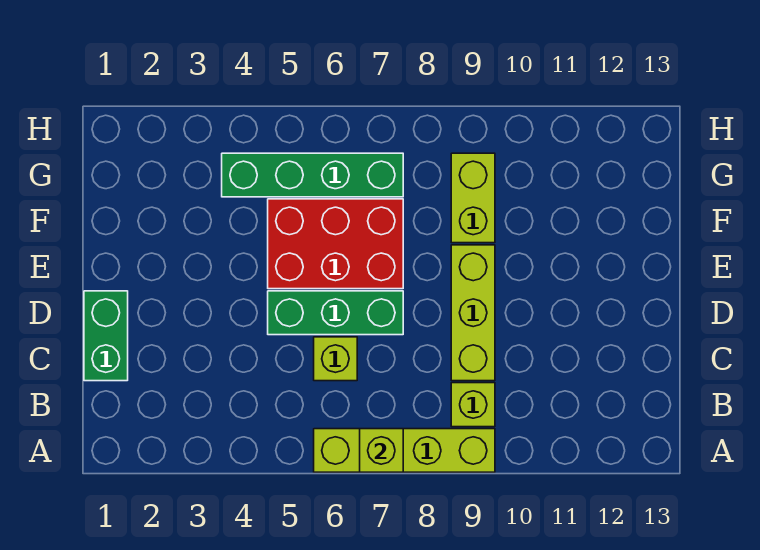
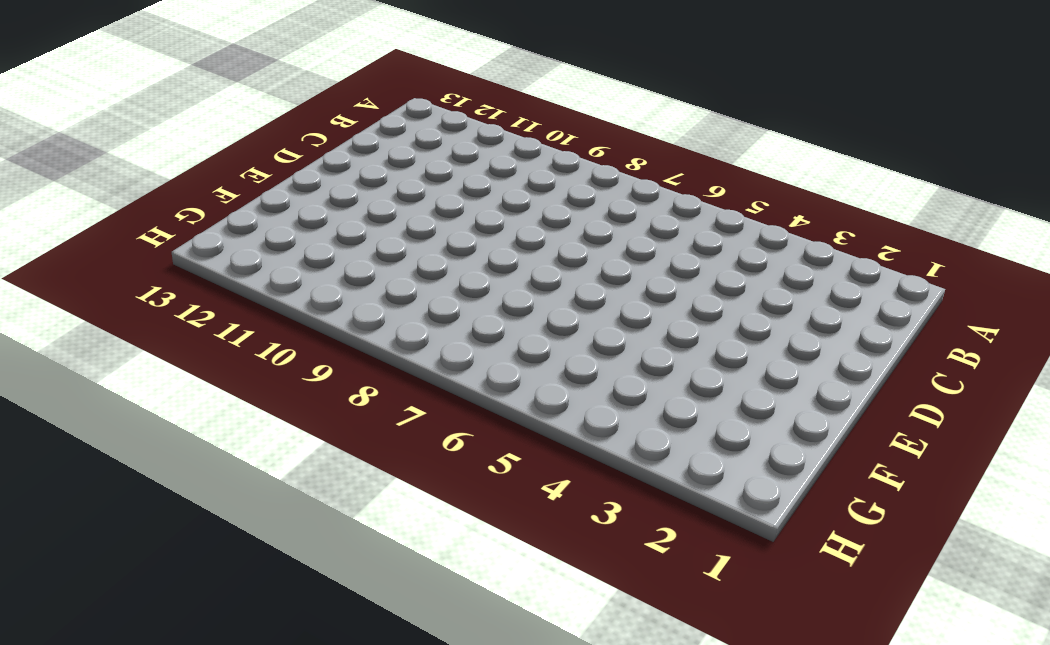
none -> lime brick A6:A9 level 1
none -> lime brick B9 level 1

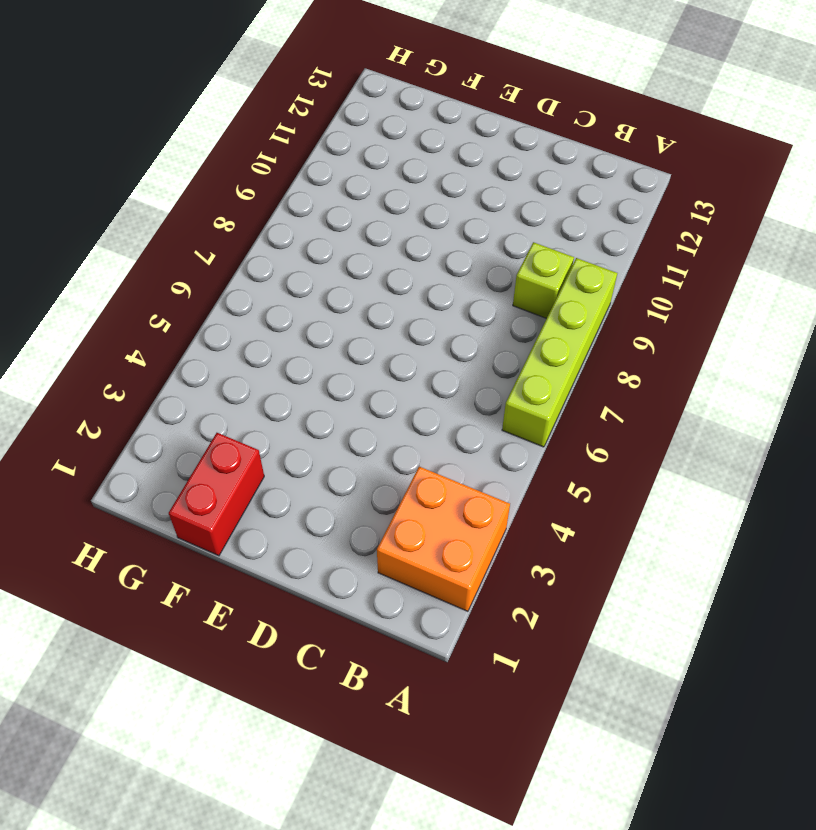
orange brick A2:B3 level 1 -> none
red brick F1:F2 level 1 -> none
none -> green brick C1:D1 level 1
none -> lime brick C6 level 1

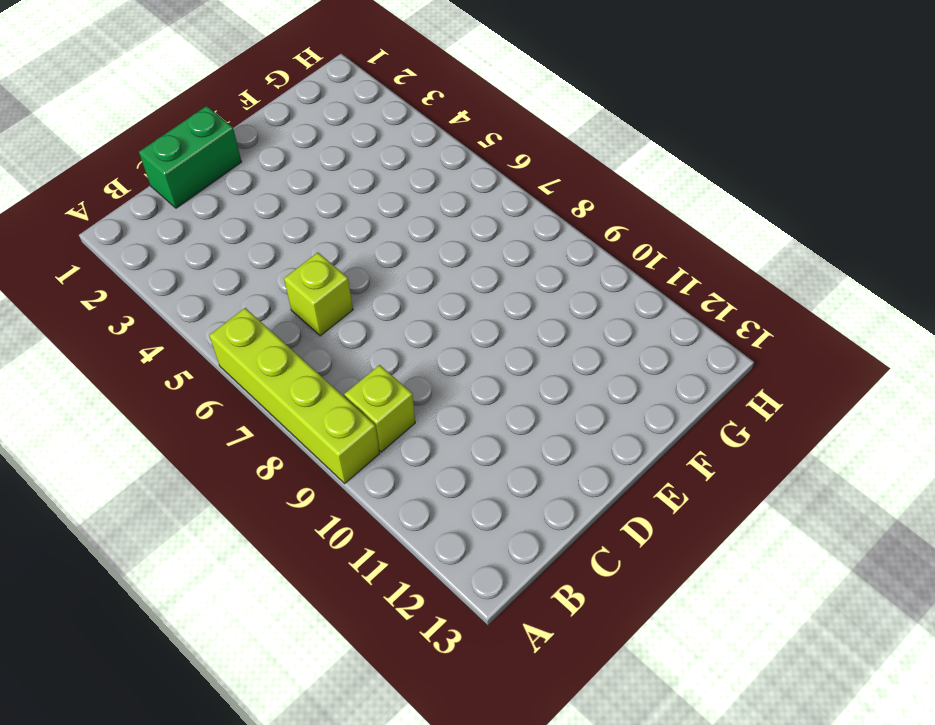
none -> lime brick C9:E9 level 1
none -> green brick D5:D7 level 1

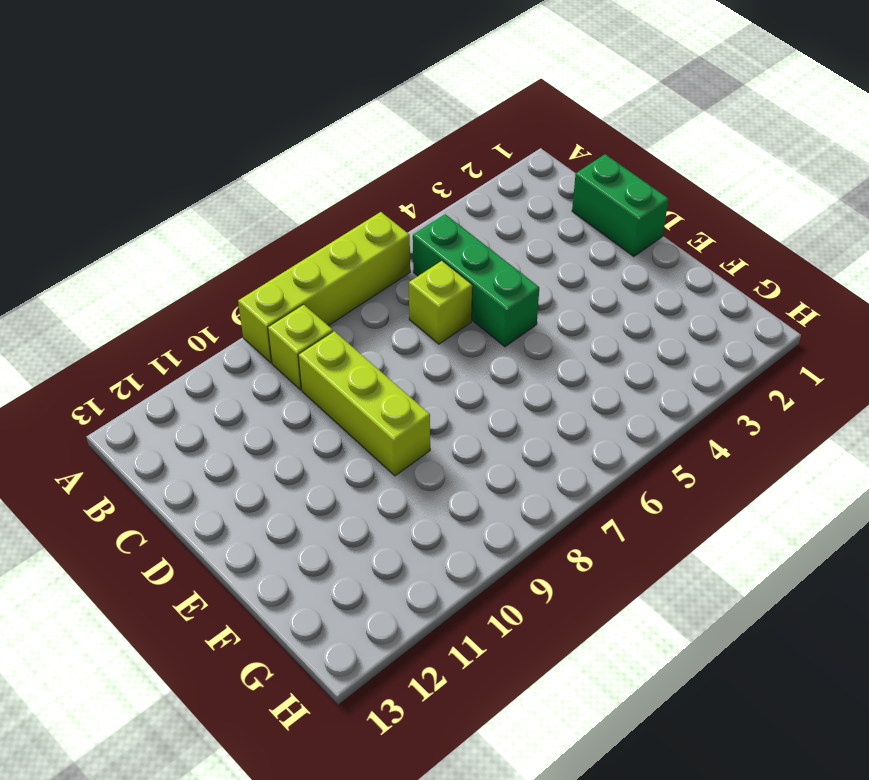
green brick B5:D5 level 1 -> green brick D5:D7 level 1
none -> red brick E5:F7 level 1
none -> lime brick F9:G9 level 1

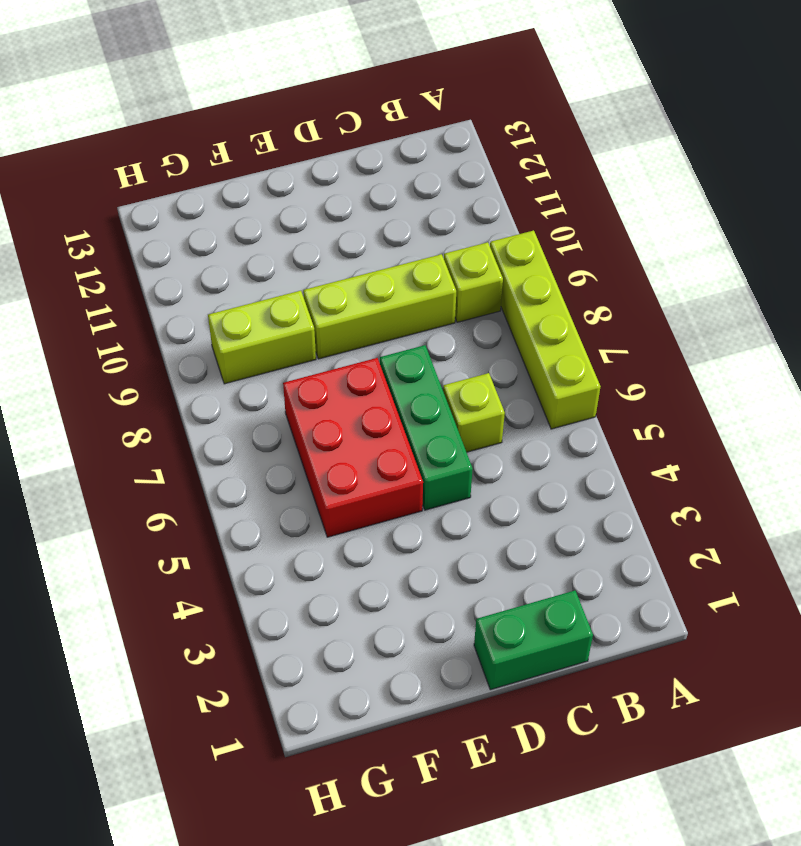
none -> green brick G4:G7 level 1
none -> lime brick A7 level 2

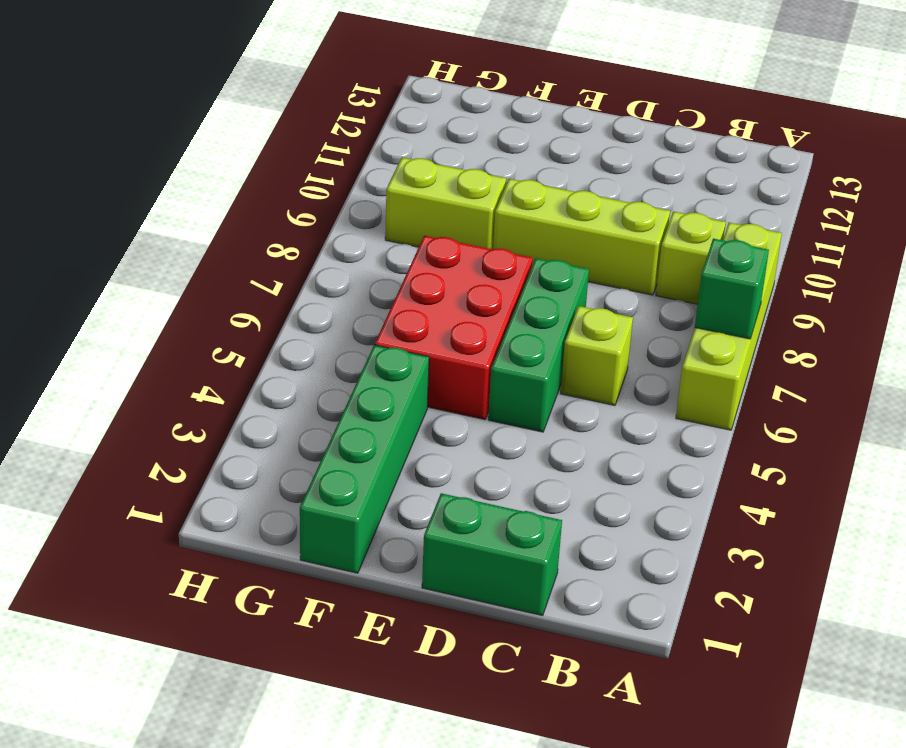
green brick A7 level 2 -> lime brick A7 level 2
green brick F1:F4 level 1 -> green brick G4:G7 level 1

